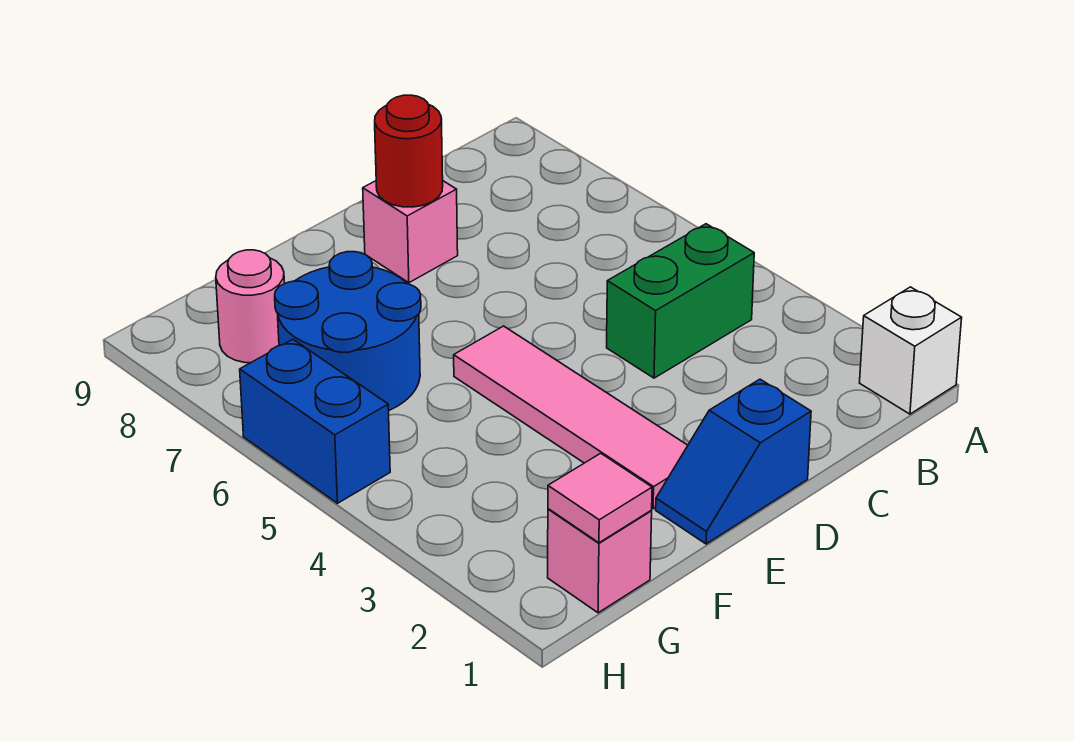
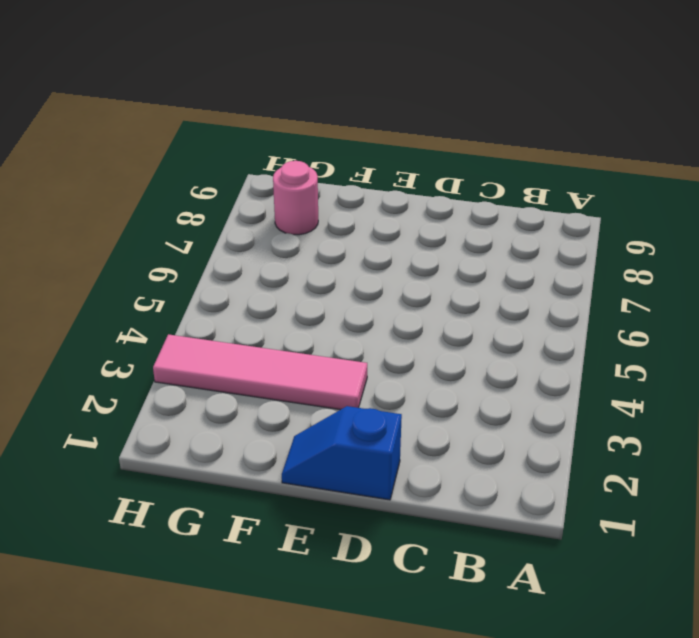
pink tile E3:H3 level 1 -> pink tile E2:E5 level 1
none -> white brick A1 level 1
none -> green brick B4:C4 level 1

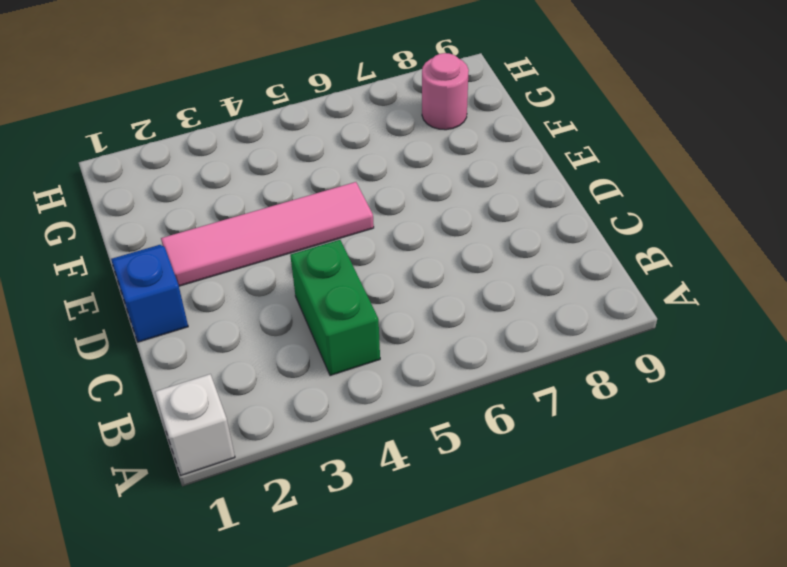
none -> pink brick D8 level 1
none -> blue round brick F6:G7 level 1

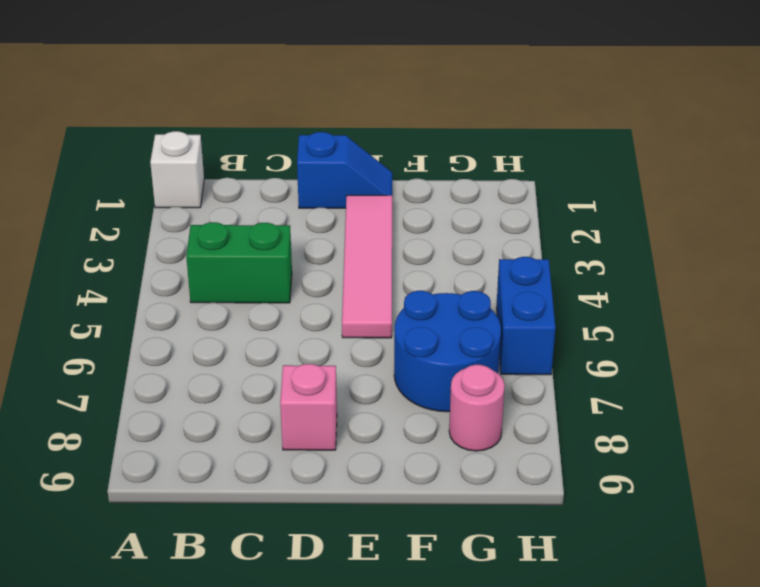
none -> pink brick G1 level 1
none -> red round brick D8 level 2

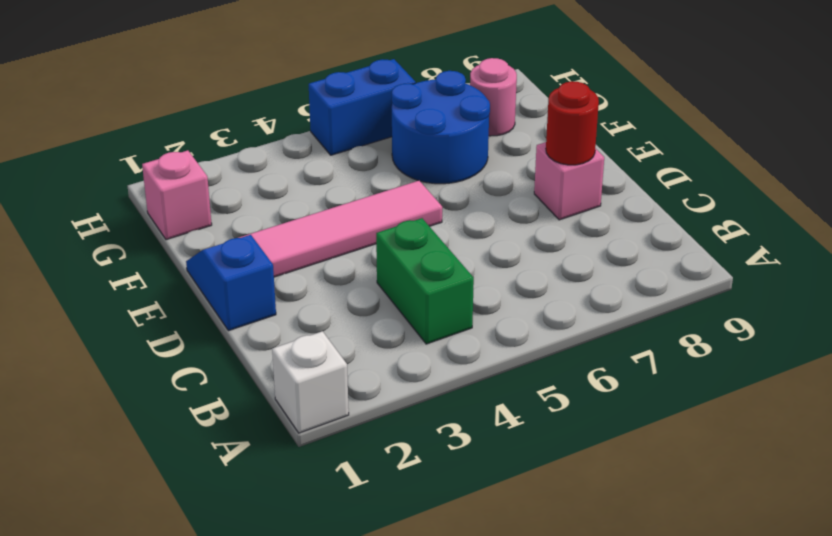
none -> pink tile G1 level 2

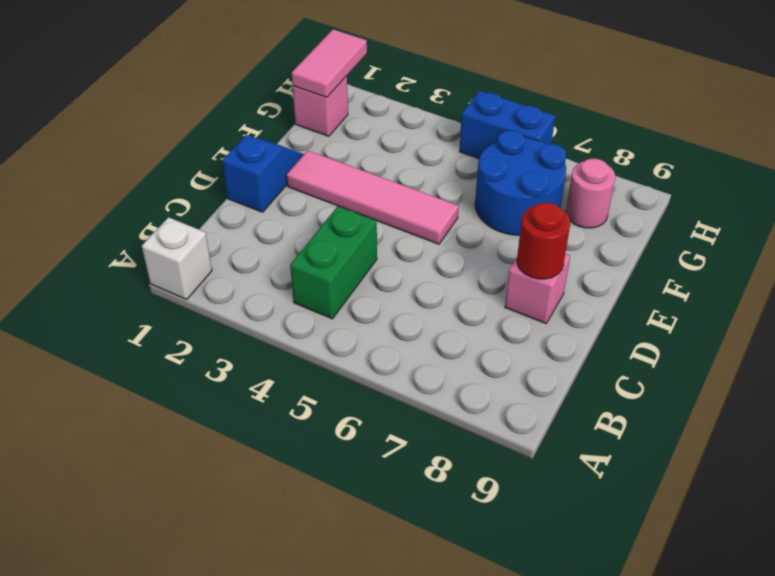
pink tile G1:H1 level 2 -> pink tile G1 level 2

